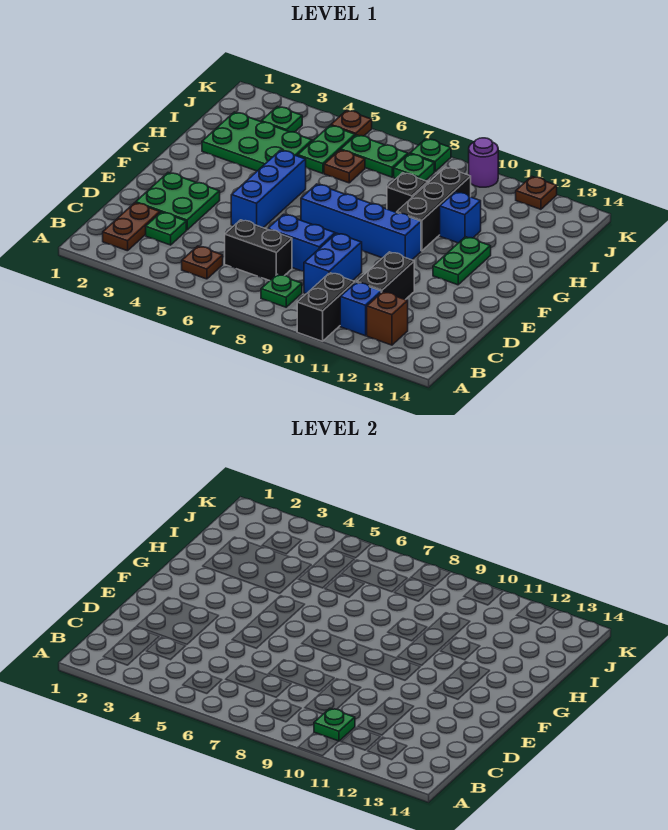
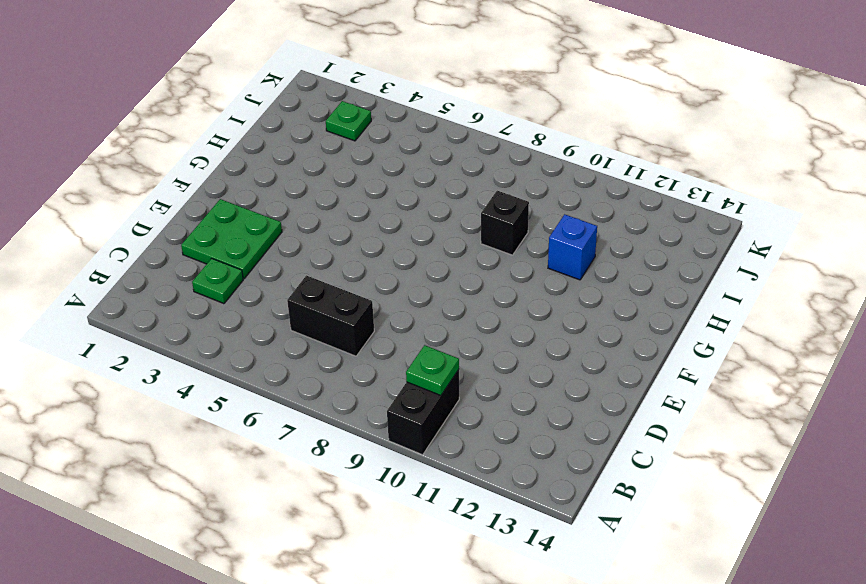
none -> brown plate B2:C2 level 1
none -> brown plate B5 level 1
none -> green plate B8 level 1

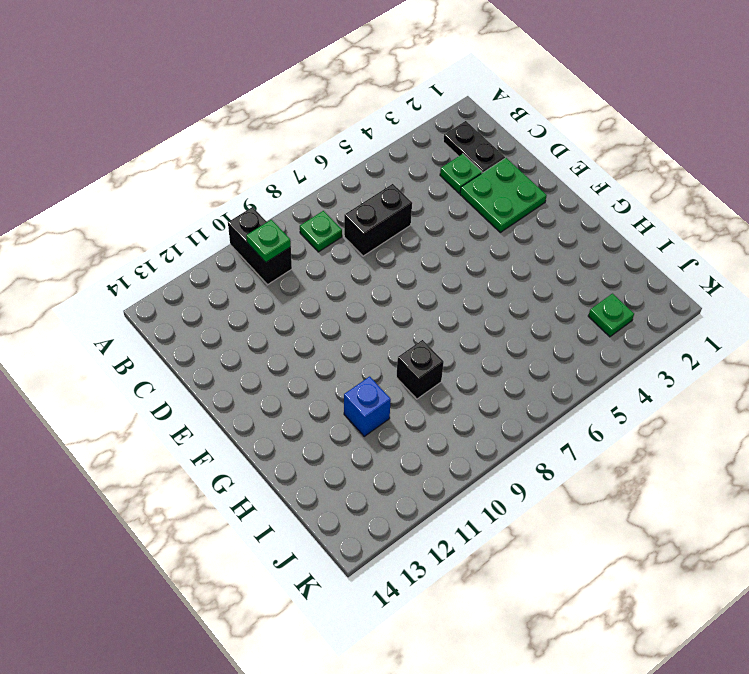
black plate B2:C2 level 1 -> brown plate B2:C2 level 1
none -> brown plate B5 level 1
none -> blue brick B11 level 1
none -> brown brick B12 level 1

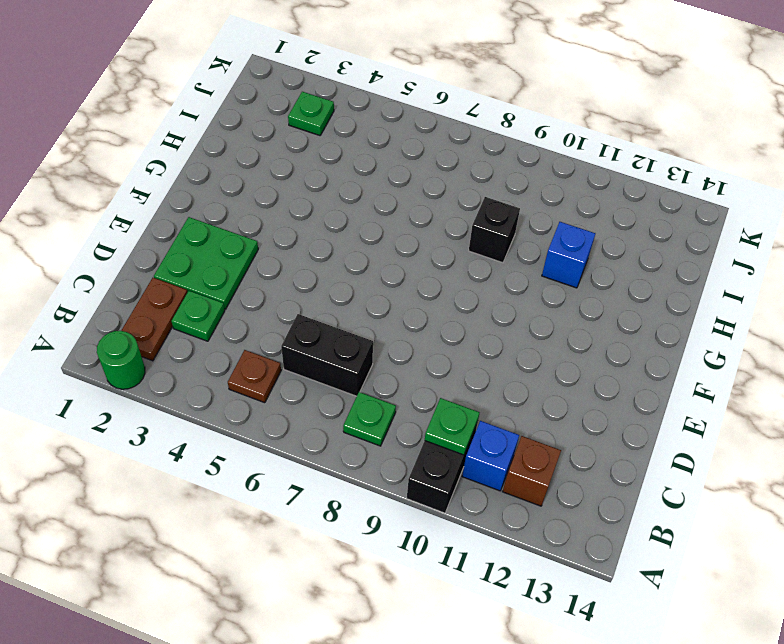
green round brick A2 level 1 -> none
none -> blue brick C9:D9 level 1
none -> black brick C11:D11 level 1
none -> blue brick D7:D8 level 1

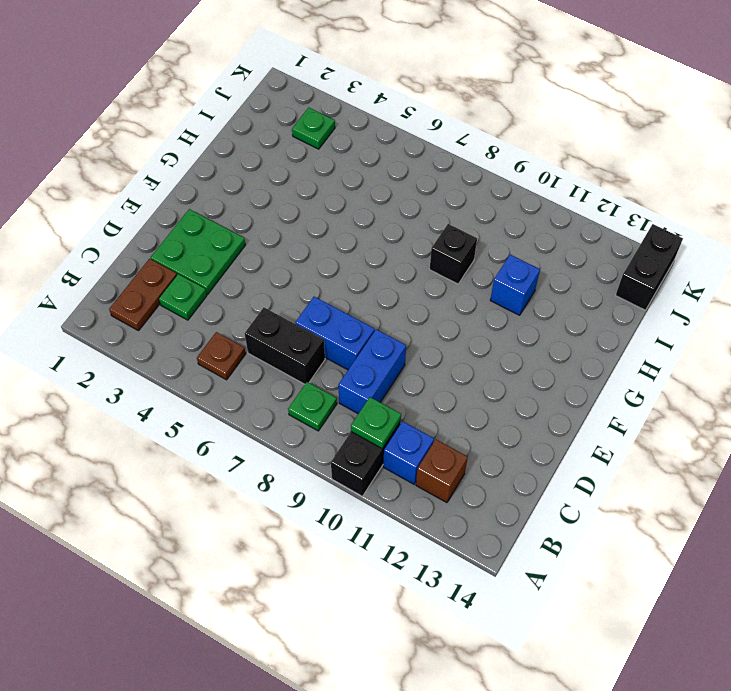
black brick J14:K14 level 1 -> black brick C11:D11 level 1
none -> blue brick E5:G5 level 1
none -> blue brick F7:F10 level 1
none -> green plate F12:G12 level 1

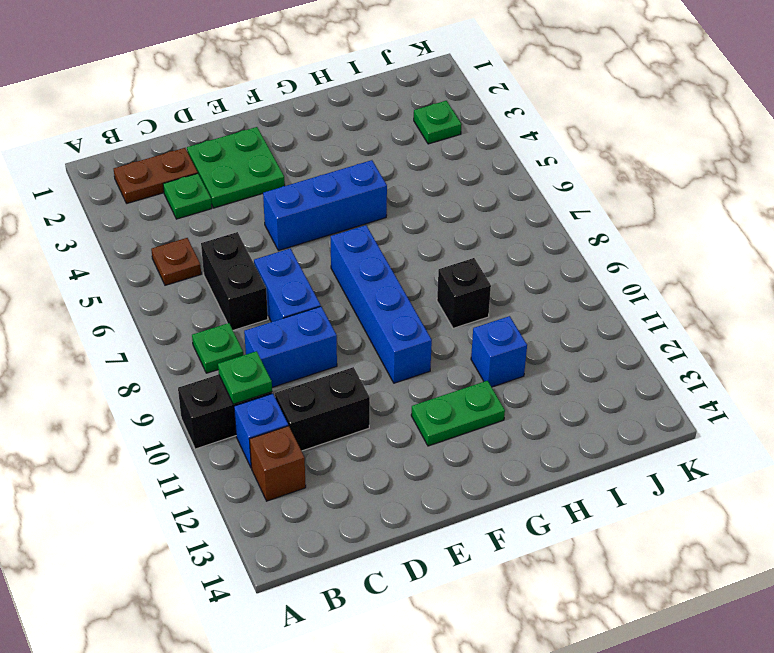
none -> black brick G10:I10 level 1
none -> green plate H2:I4 level 1
none -> green plate I5:J5 level 1

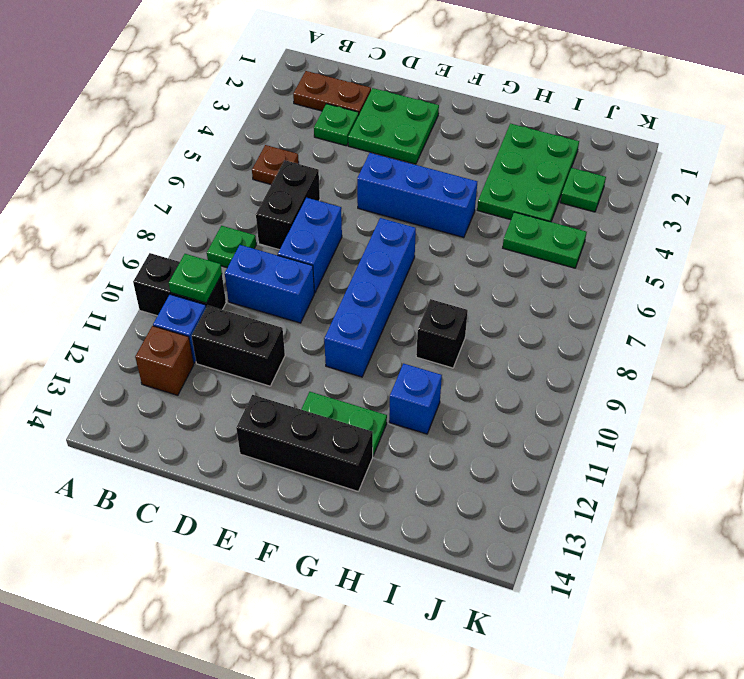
black brick E13:G13 level 1 -> black brick G10:I10 level 1
none -> brown plate I6 level 1
none -> green plate J6:J7 level 1
none -> green plate J8 level 1

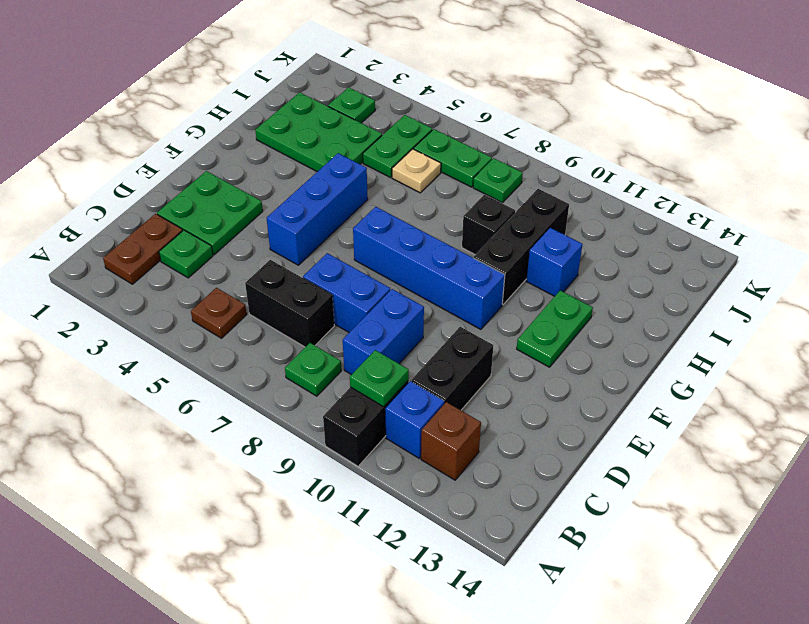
tan plate I6 level 1 -> brown plate I6 level 1
none -> brown plate K5 level 1
none -> green plate K8 level 1
none -> purple round brick K10 level 1

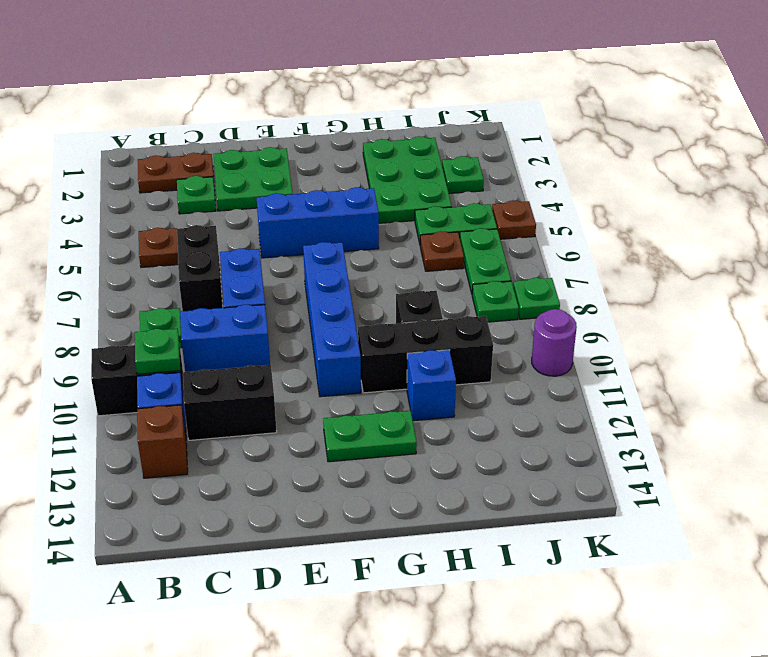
none -> brown plate K12 level 1

